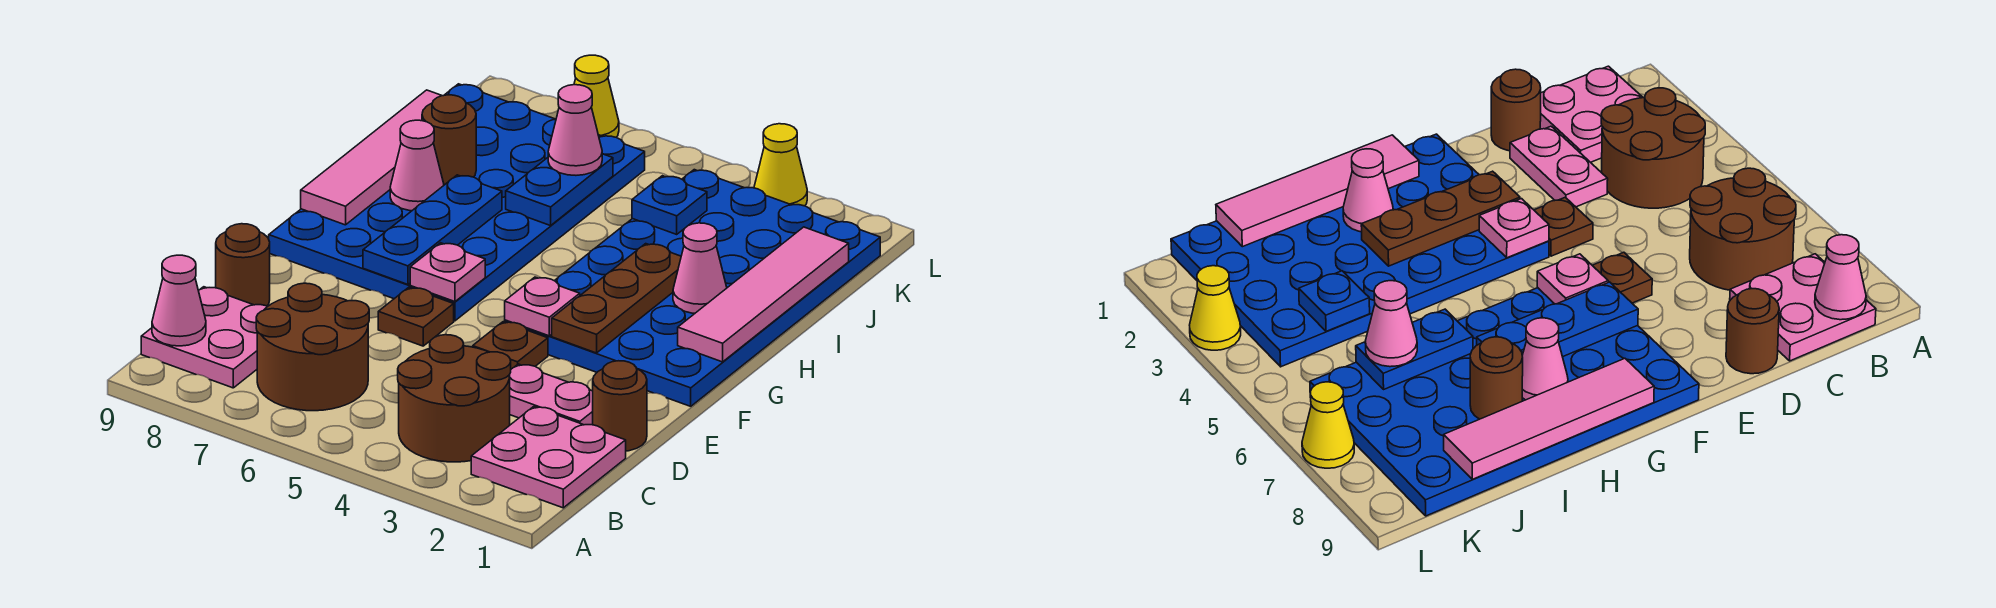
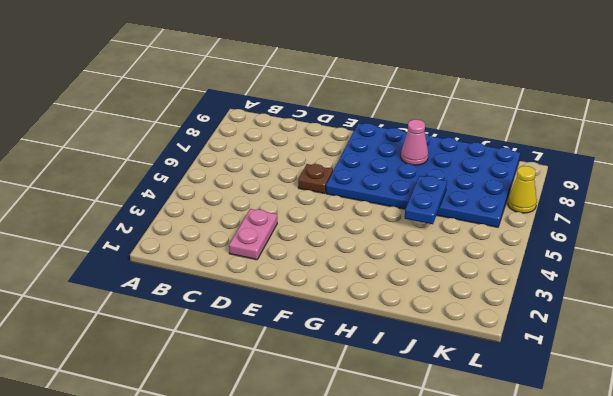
blue plate I5:I6 level 2 -> blue plate I6:J6 level 2
none -> pink plate B1:C2 level 1
none -> brown round brick B3:C4 level 1
none -> brown round brick B6:C7 level 1

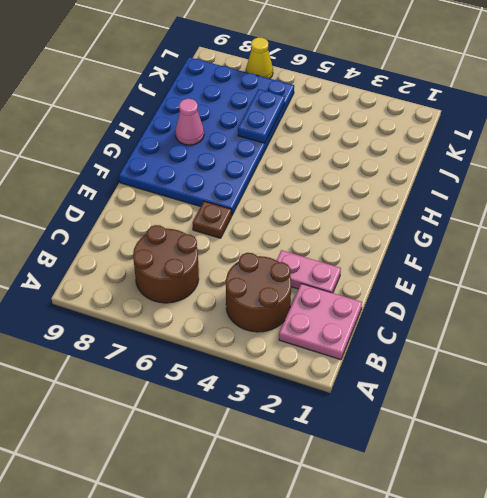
none -> pink plate B8:C9 level 1
none -> brown round brick D1 level 1
none -> brown round brick D9 level 1

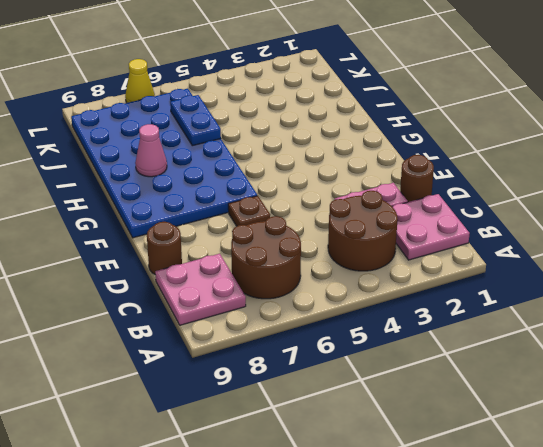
none -> brown plate E4 level 1
none -> blue plate F1:K4 level 1
none -> yellow cone L3 level 1

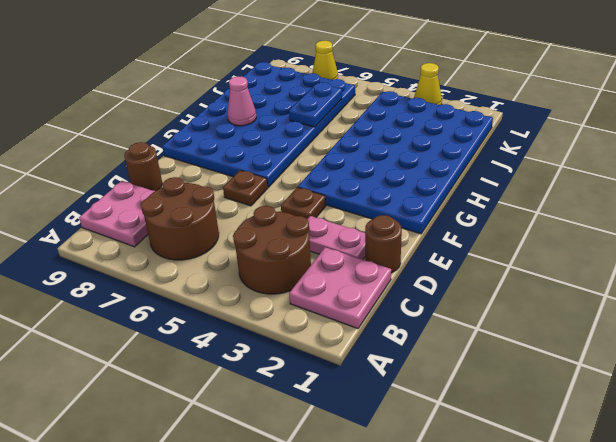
none -> pink cone B9 level 2
none -> brown plate F3:H3 level 2
none -> pink plate F4 level 2

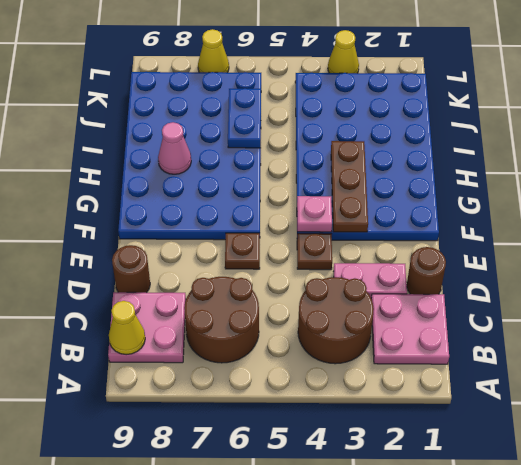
yellow cone B9 level 2 -> pink cone B9 level 2
none -> pink plate F6 level 2
none -> blue plate F7:H7 level 2
none -> pink tile G1:J1 level 2

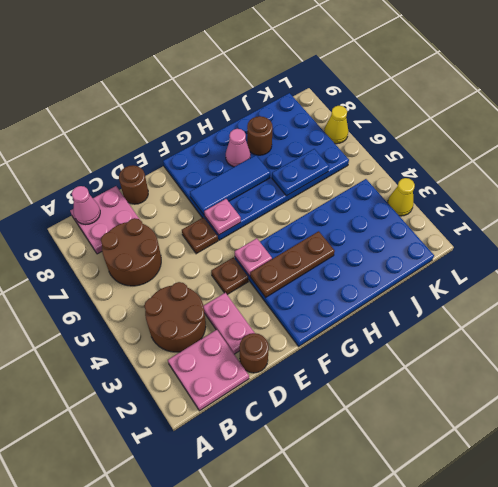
blue tile F7:H7 level 2 -> blue plate F7:H7 level 2
none -> pink tile G1:J1 level 2
none -> pink tile G9:J9 level 2
none -> pink cone H2 level 2

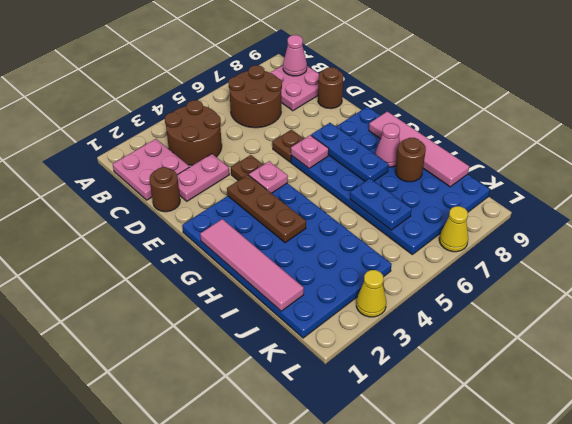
none -> pink cone H2 level 2
none -> blue plate J4 level 2
none -> pink cone J6 level 3

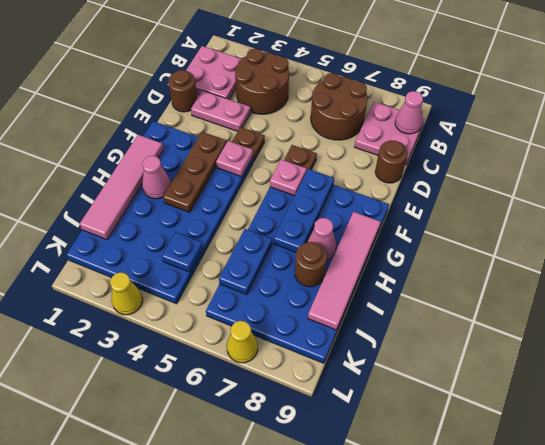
none -> pink cone J6 level 3

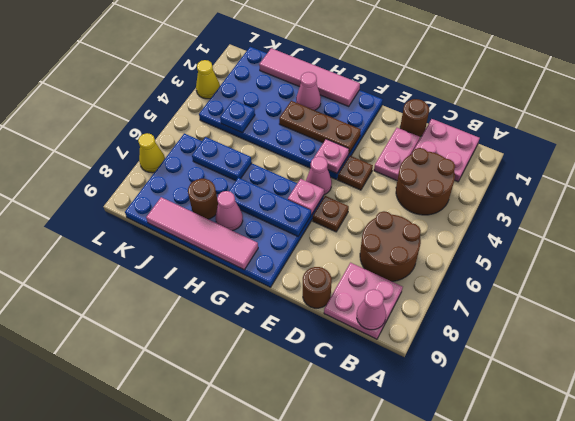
pink cone F5 level 1 -> pink cone J6 level 3

